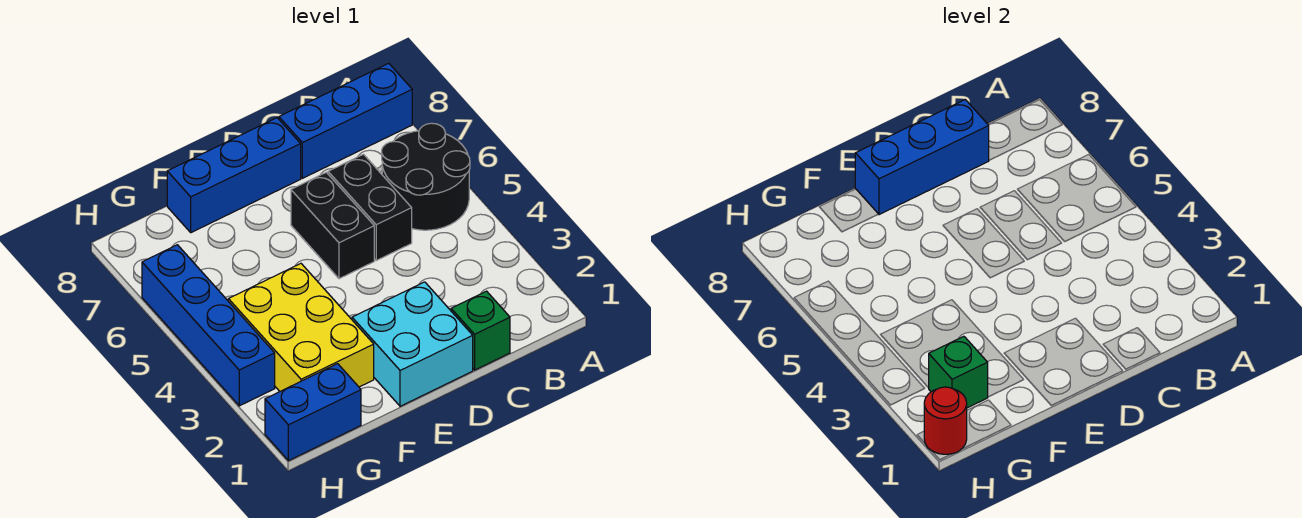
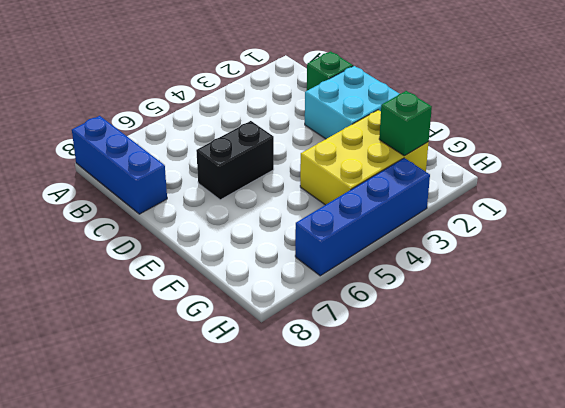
none -> black round brick A5:B6 level 1
none -> black brick C5:C6 level 1
none -> blue brick D8:F8 level 1

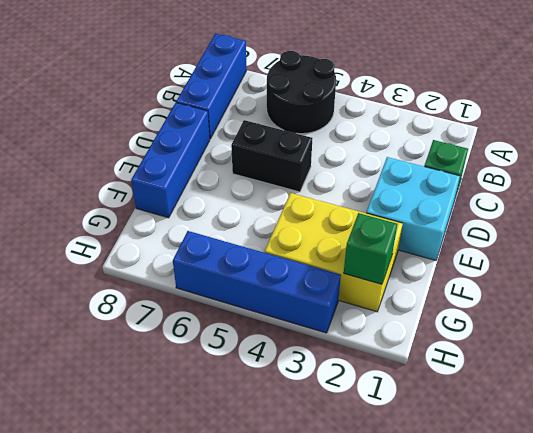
none -> black brick C5:C6 level 1
none -> blue brick G1:H1 level 1
none -> blue brick C8:E8 level 2

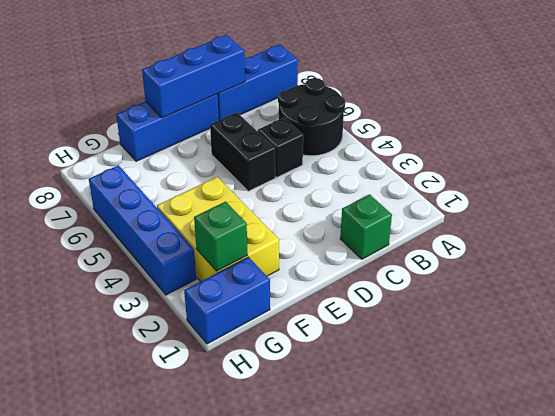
black brick C5 level 1 -> black brick C5:C6 level 1
none -> cyan brick D1:E2 level 1
none -> red round brick H1 level 2

